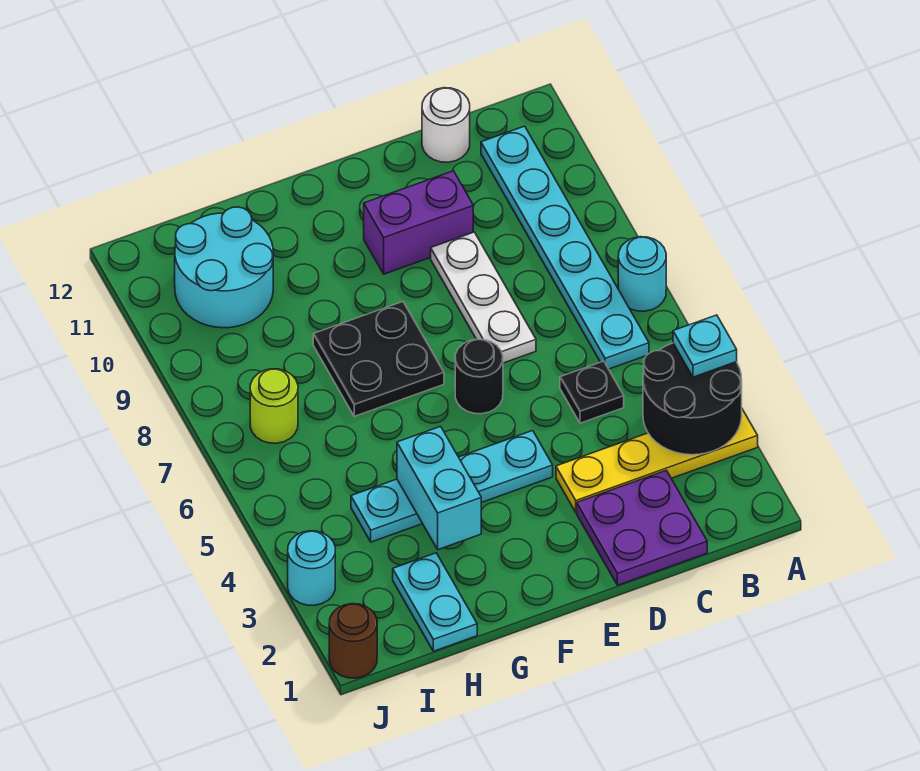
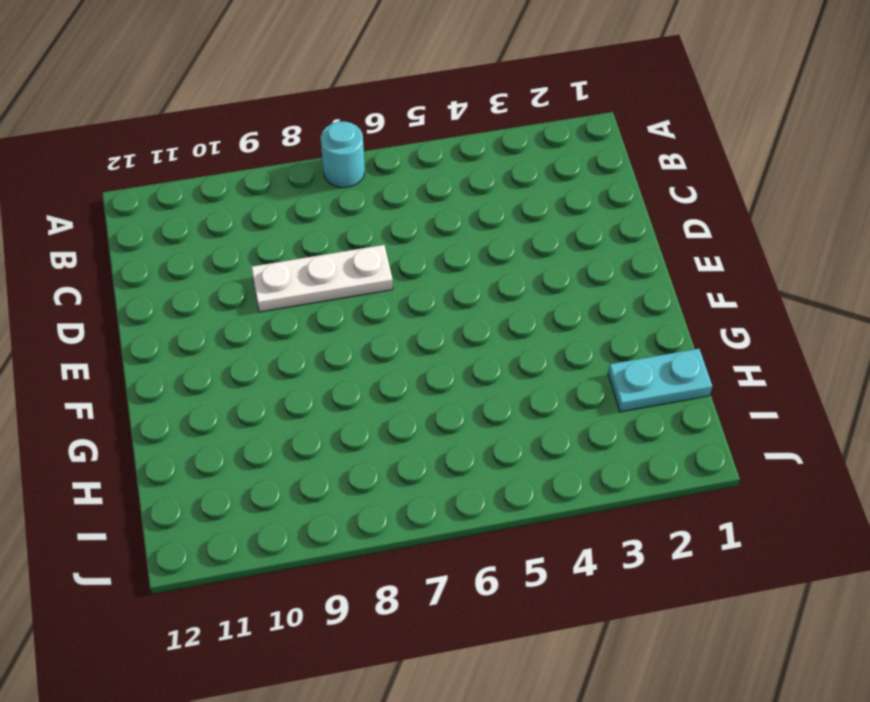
none -> yellow plate A3:D3 level 1
none -> cyan plate B6:B11 level 1
none -> purple plate C1:D2 level 1

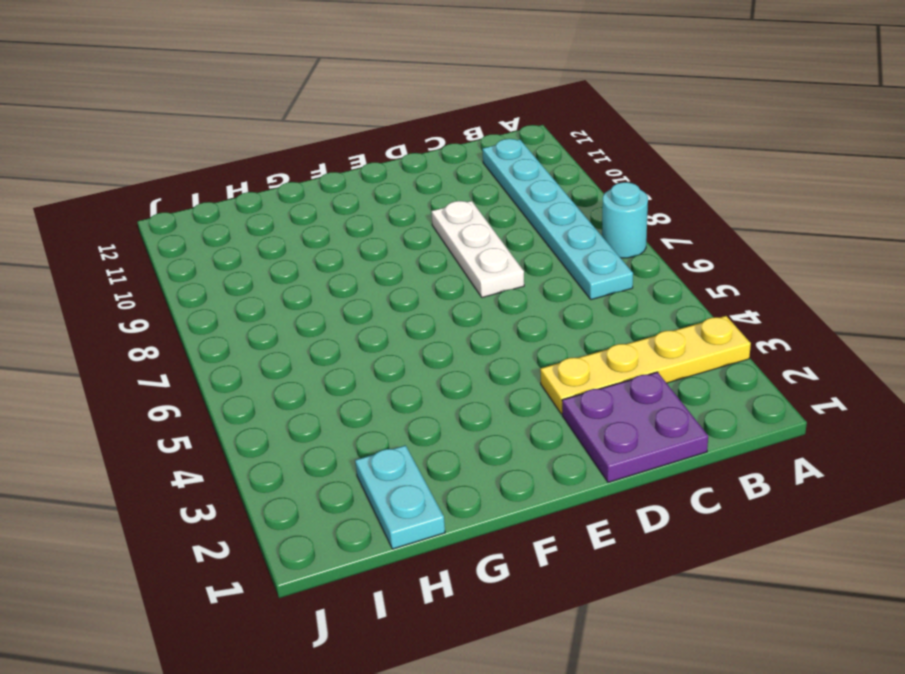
none -> black plate C5 level 1
none -> white round brick C12 level 1
none -> purple brick D10:E10 level 1

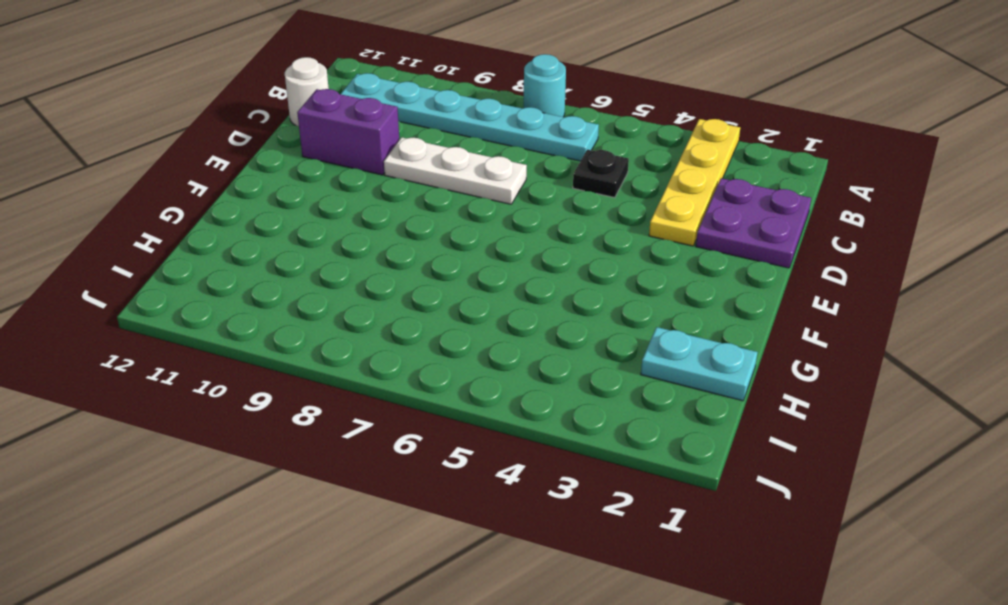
purple brick D10:D11 level 1 -> purple brick D10:E10 level 1
none -> cyan plate E4:H4 level 1
none -> black round brick E6 level 1
none -> black plate F7:G8 level 1

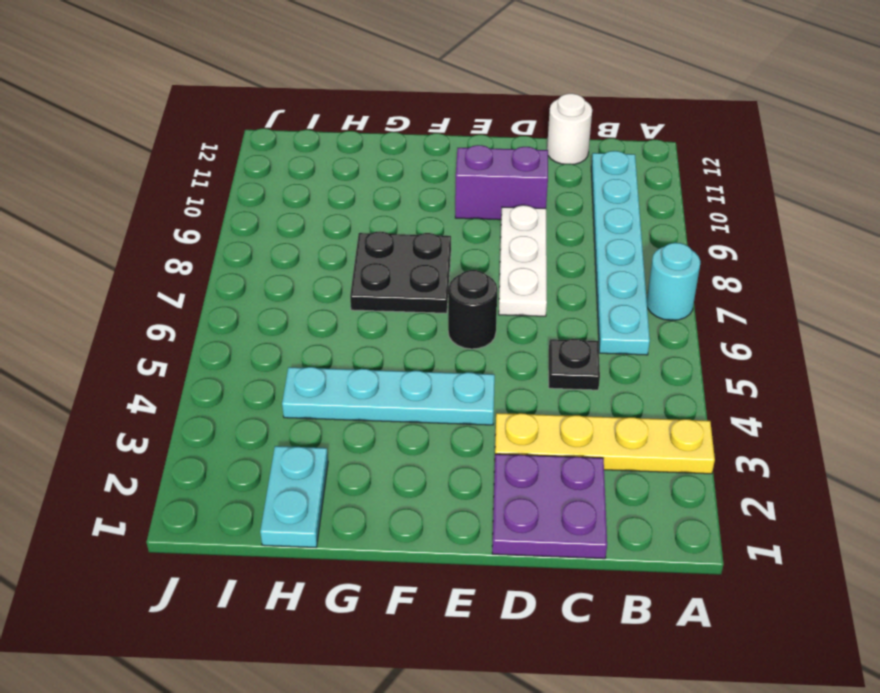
none -> cyan round brick H10:I11 level 1
none -> lime round brick I7 level 1
none -> brown round brick J1 level 1

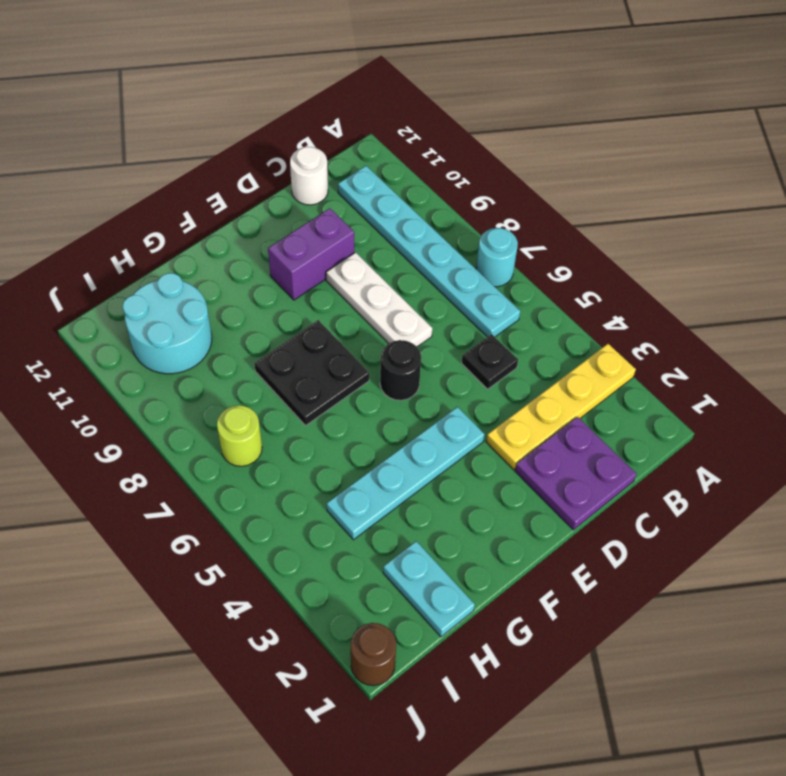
none -> cyan round brick J3 level 1
none -> black round brick A3:B4 level 2
none -> cyan brick G3:G4 level 2

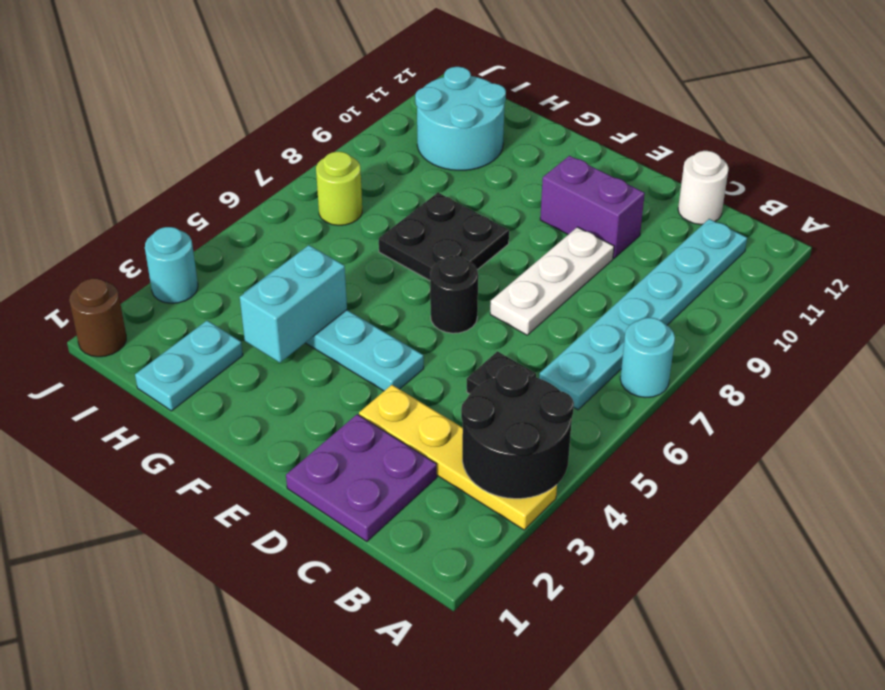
none -> cyan plate A4 level 3

